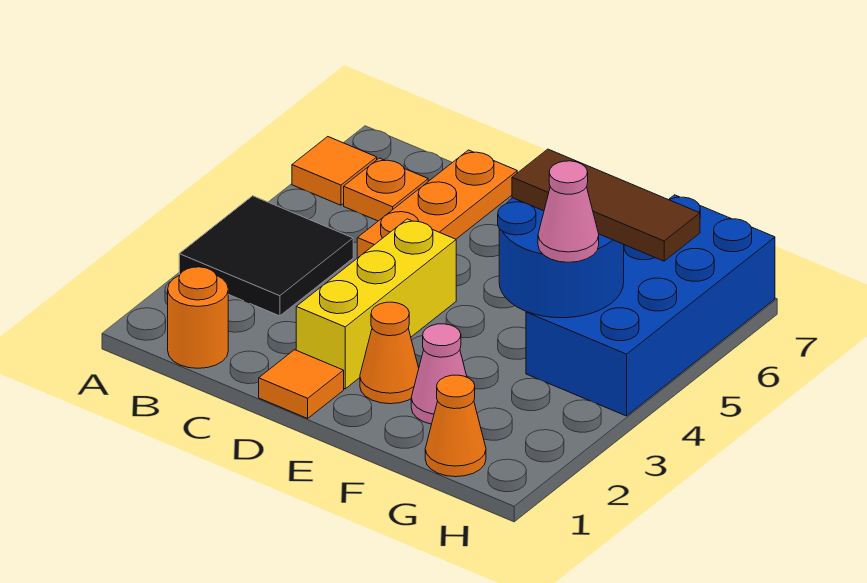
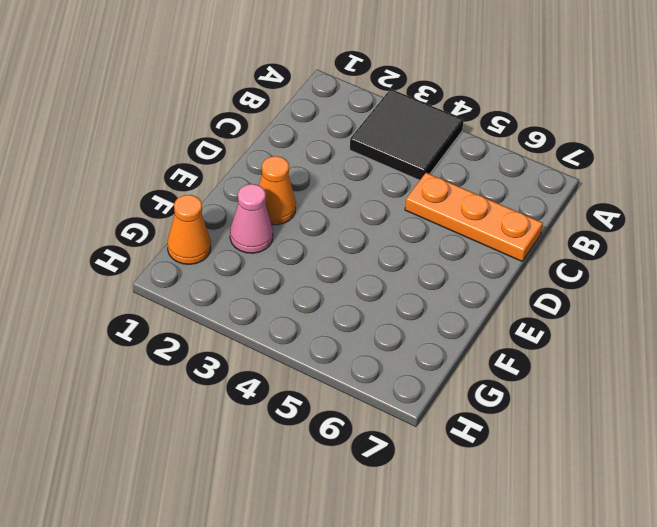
none -> orange tile A6 level 1
none -> orange round brick B1 level 1
none -> orange plate B6 level 1

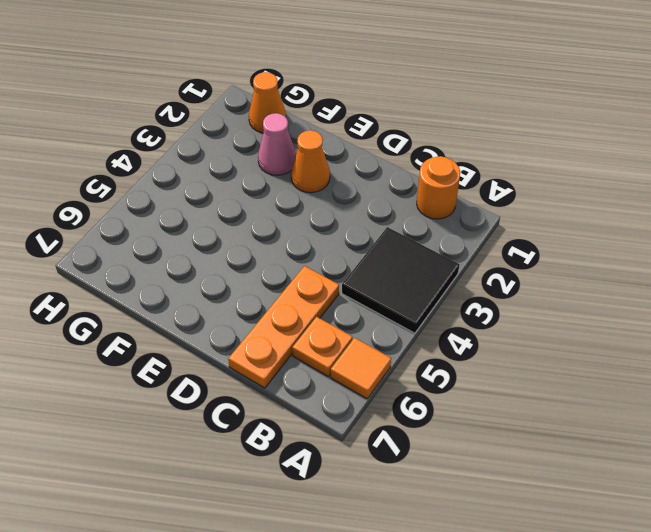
none -> orange tile D1 level 1
none -> yellow brick D2:D4 level 1
none -> blue brick G4:H7 level 1

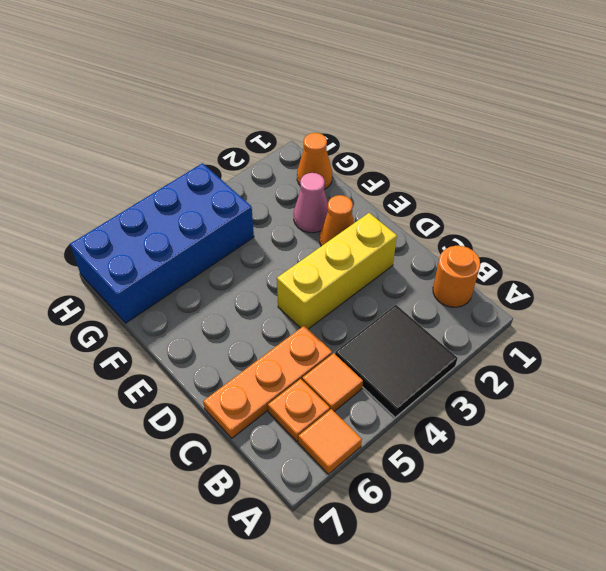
orange tile B5 level 1 -> orange tile D1 level 1
none -> blue round brick F4:G5 level 2
none -> brown tile F5:H5 level 3
none -> pink cone G4 level 3

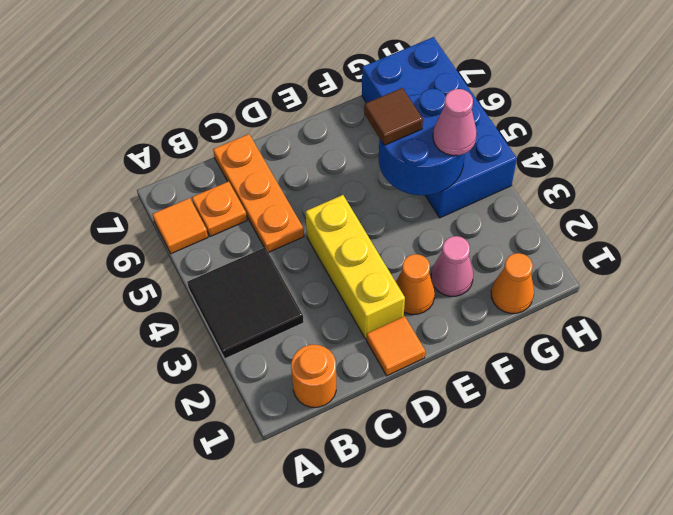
brown tile F5 level 3 -> brown tile F5:H5 level 3

